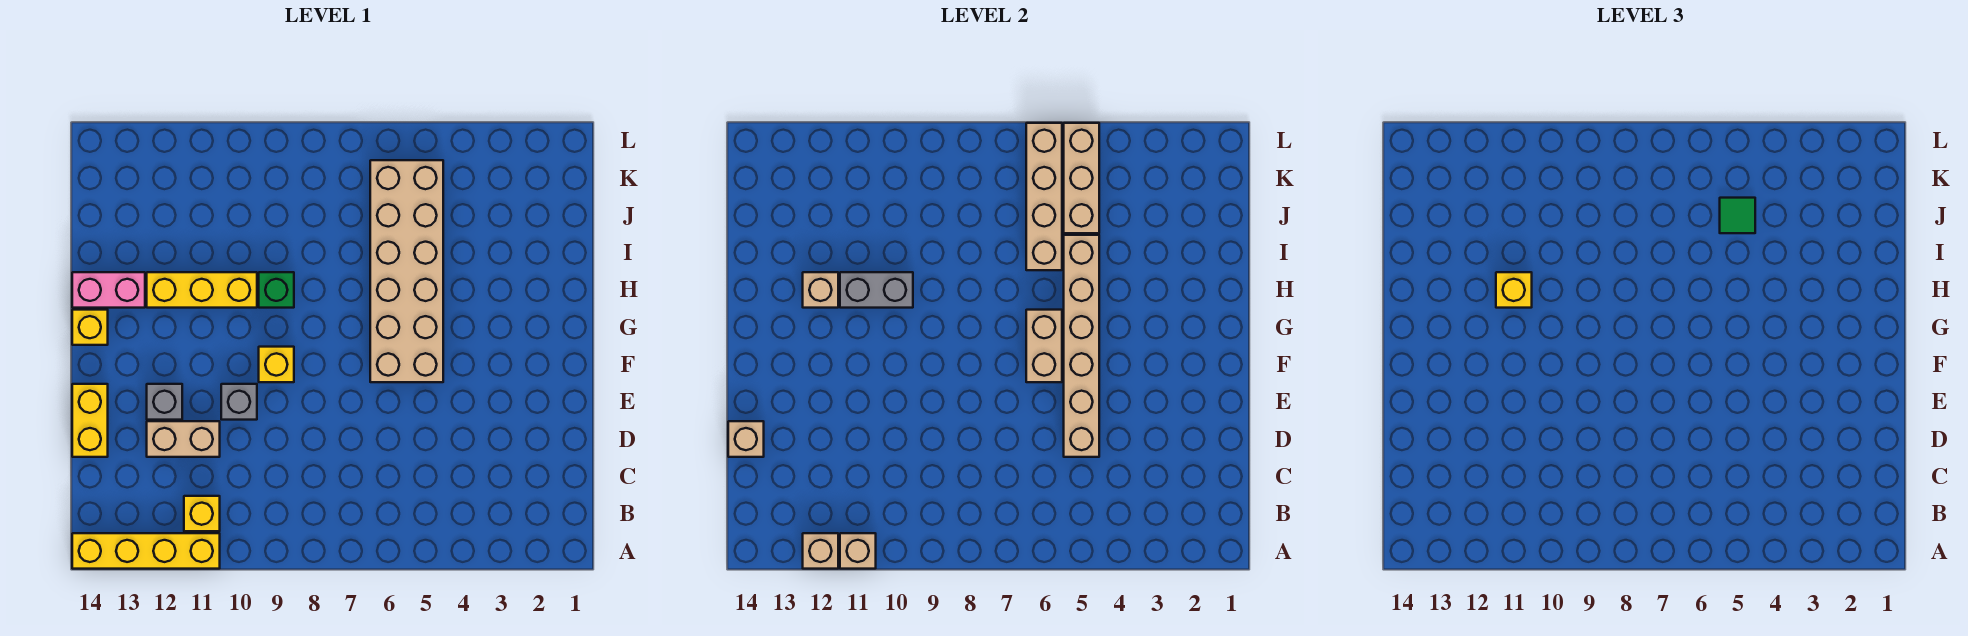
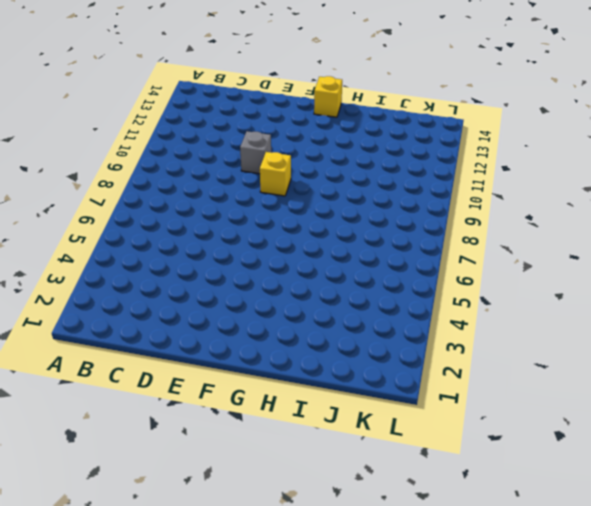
none -> yellow brick A11:A14 level 1
none -> yellow brick B11 level 1
none -> tan brick D11:D12 level 1

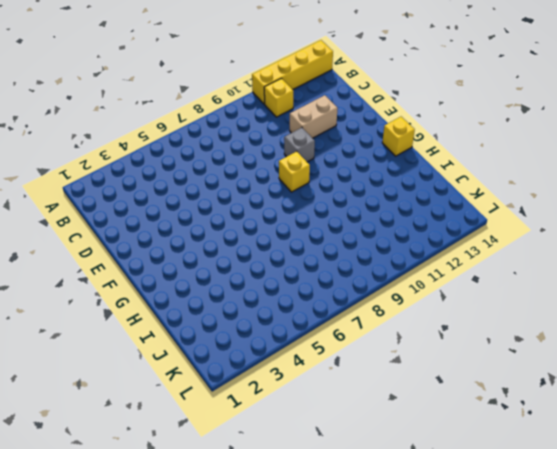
none -> yellow brick D14:E14 level 1
none -> grey brick E12 level 1
none -> tan brick F5:K6 level 1

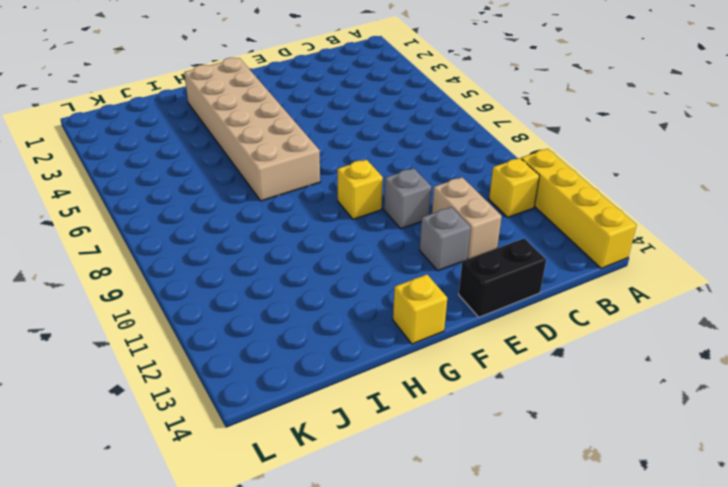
black brick D14:E14 level 1 -> yellow brick D14:E14 level 1
tan brick G2:H7 level 1 -> tan brick F5:K6 level 1
none -> green brick H9 level 1
none -> yellow brick H10:H12 level 1
none -> pink brick H13:H14 level 1

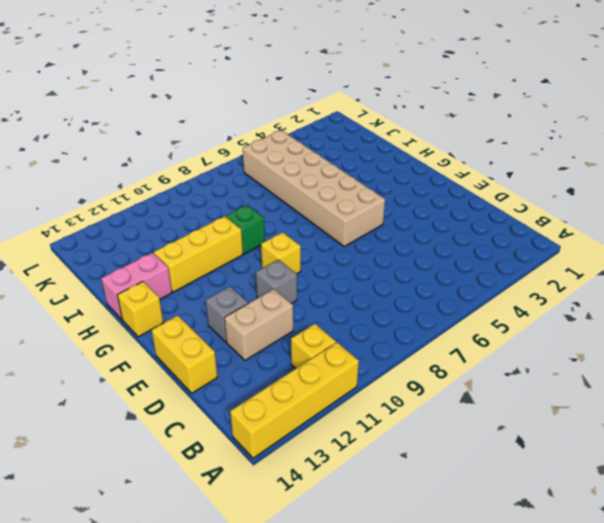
none -> tan brick A11 level 2
none -> tan brick A12 level 2
none -> tan brick D5:I5 level 2

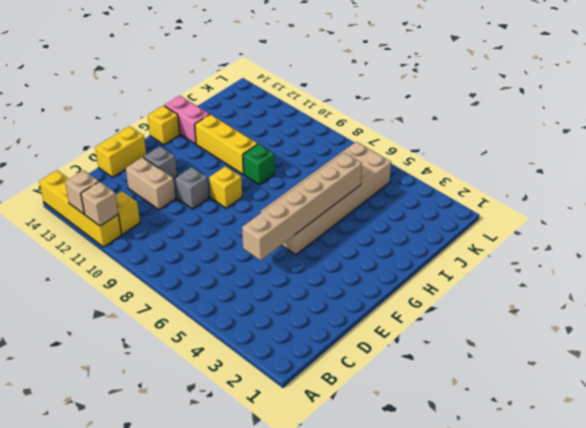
none -> tan brick D14 level 2
none -> tan brick F6:G6 level 2
none -> grey brick H10:H11 level 2

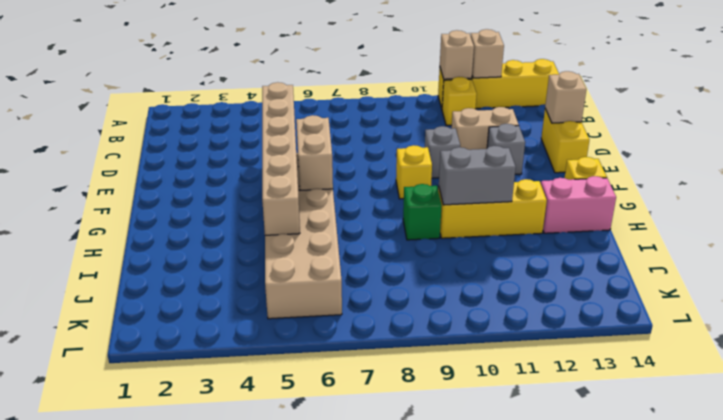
none -> tan brick H12 level 2
none -> tan brick I6:L6 level 2
none -> tan brick J5:L5 level 2

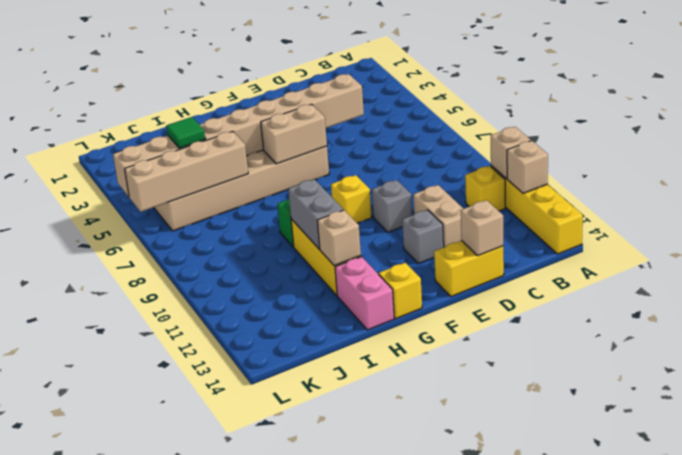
none -> yellow brick H11 level 3

